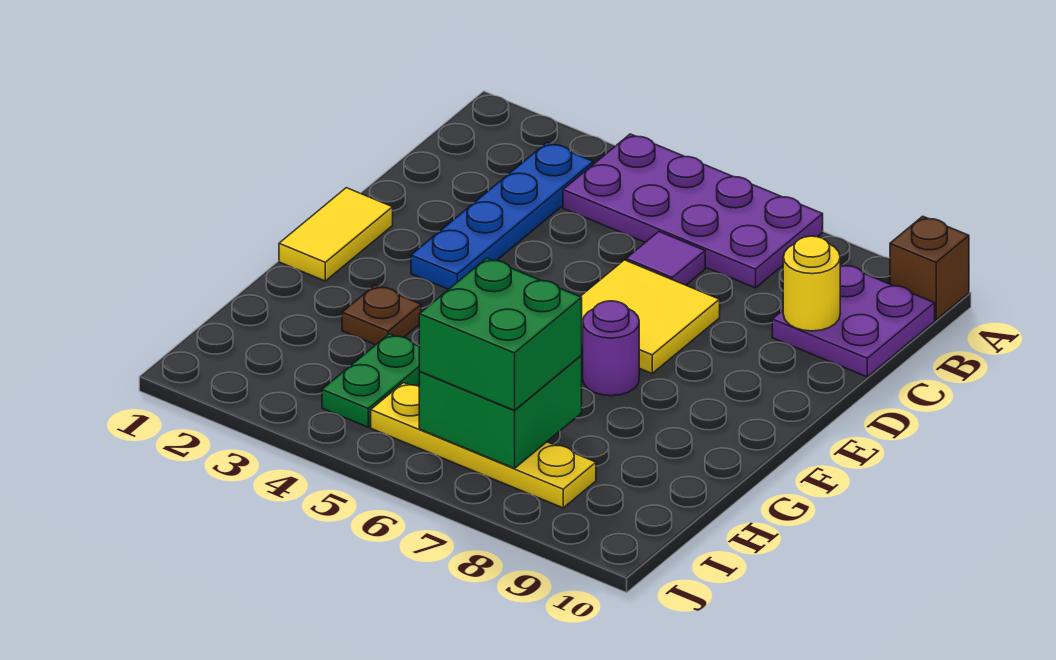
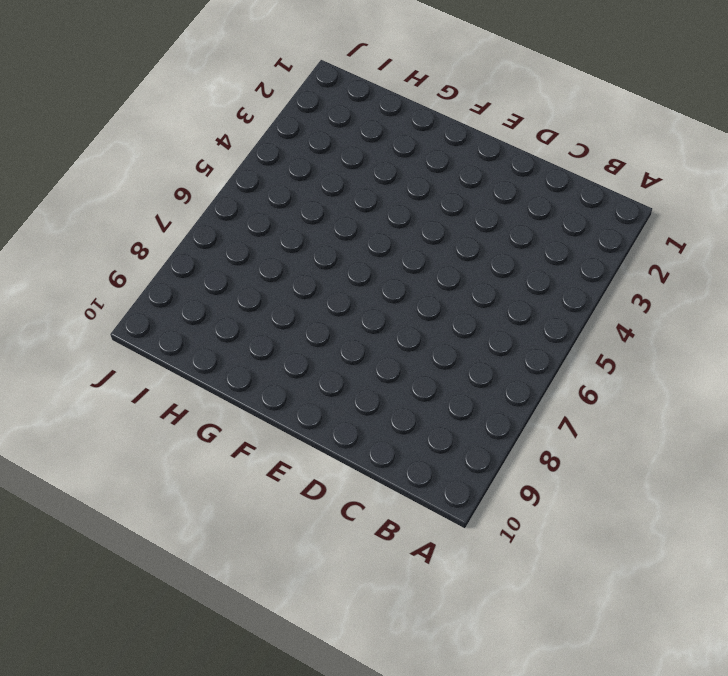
none -> purple plate A4:B7 level 1
none -> brown brick A10 level 1
none -> blue plate B3:E3 level 1

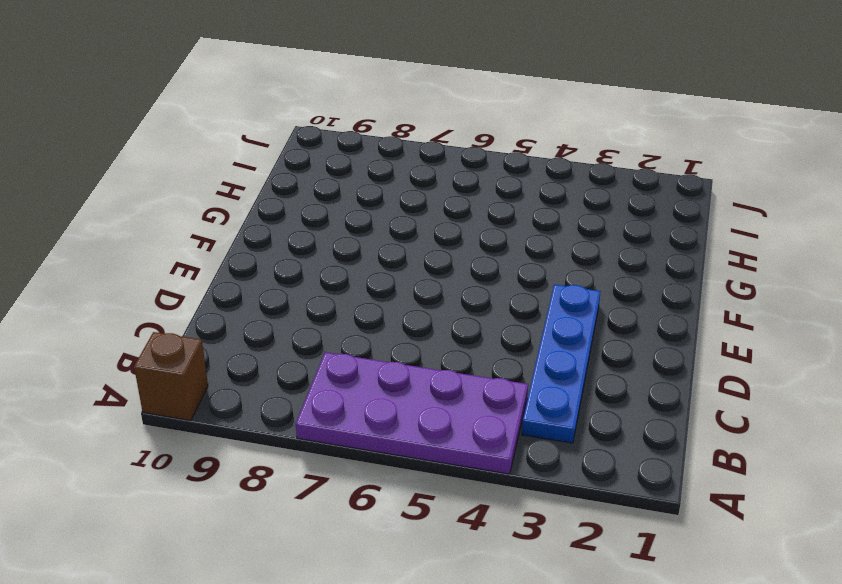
none -> purple plate B9:C10 level 1
none -> purple tile C6 level 1
none -> yellow tile D6:E7 level 1

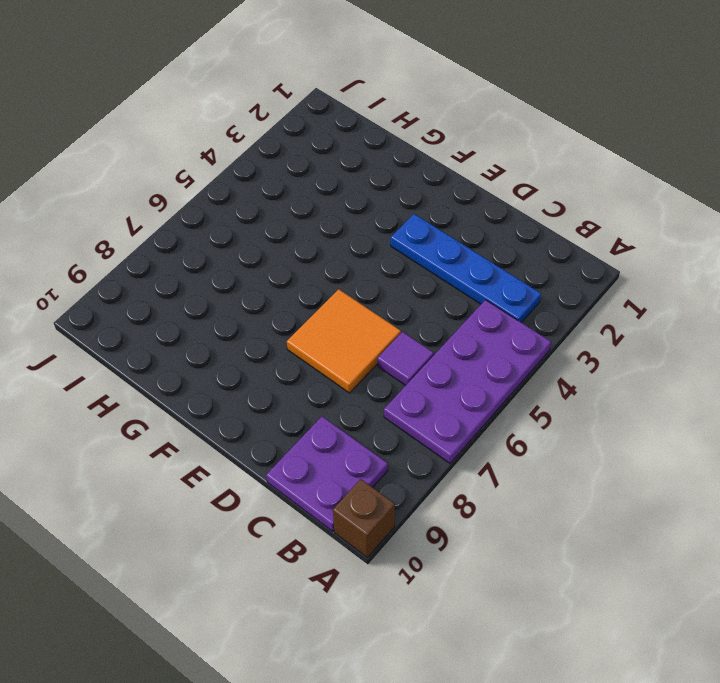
orange tile D6:E7 level 1 -> yellow tile D6:E7 level 1
none -> yellow tile E1:F1 level 1
none -> purple round brick F7 level 1
none -> brown plate G3 level 1

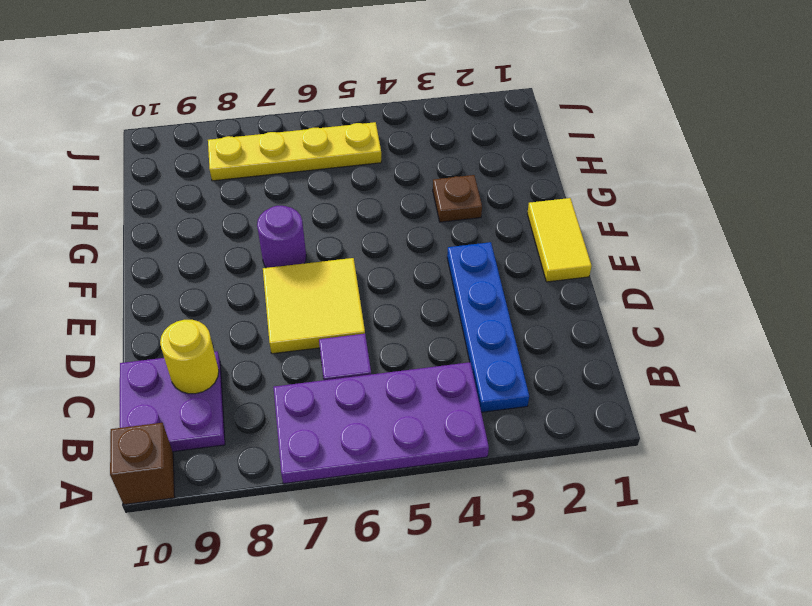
none -> green plate H4:I4 level 1
none -> green brick H6:I7 level 2
none -> green brick H6:I7 level 3

